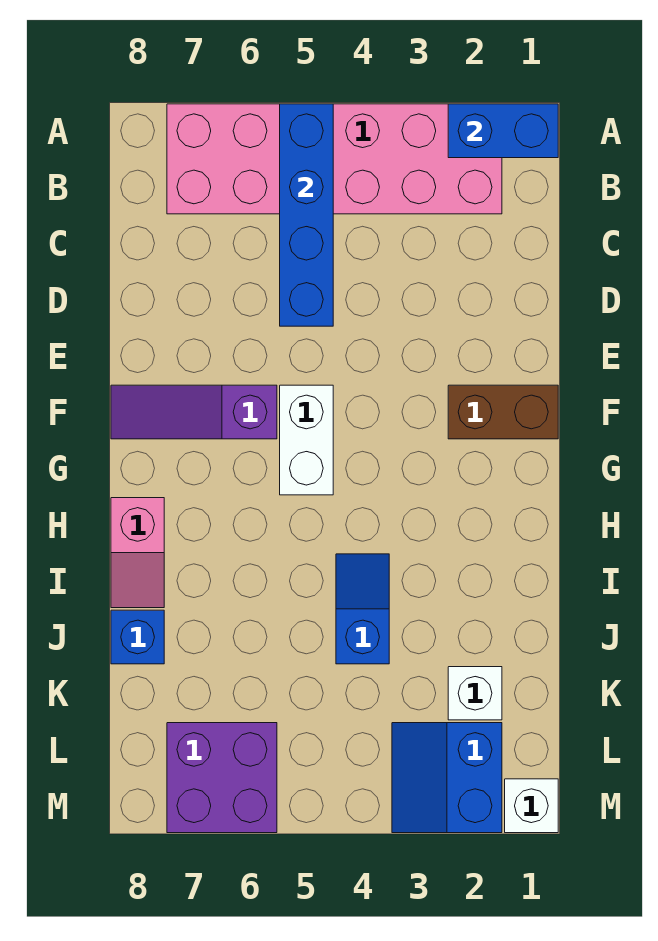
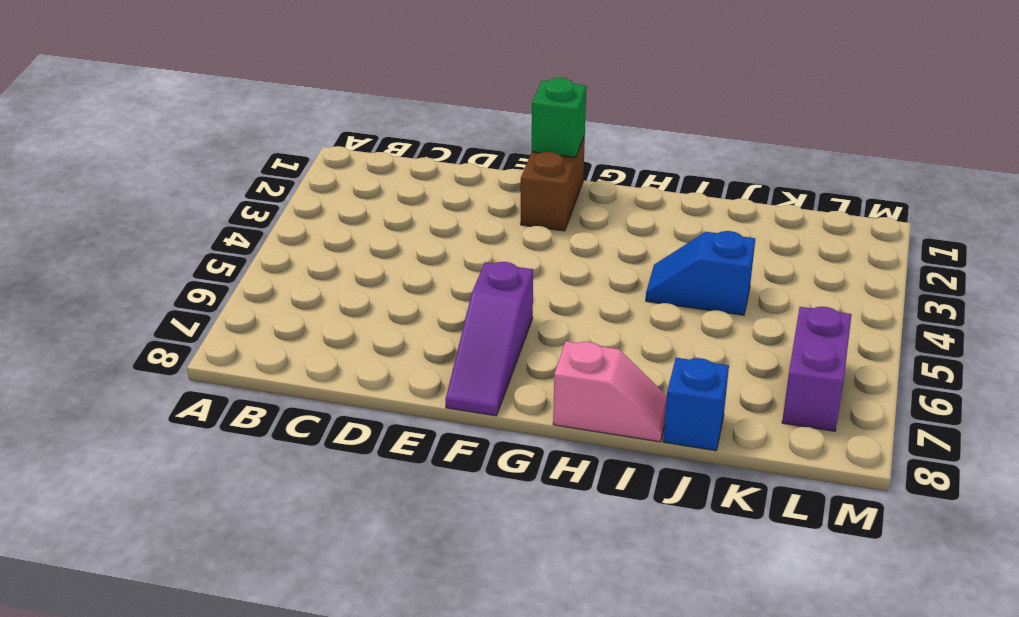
green brick F1 level 2 -> none
purple brick L6:L7 level 1 -> purple brick L6:M7 level 1
none -> pink brick A2:B7 level 1
none -> white brick F5:G5 level 1
none -> white brick K2 level 1

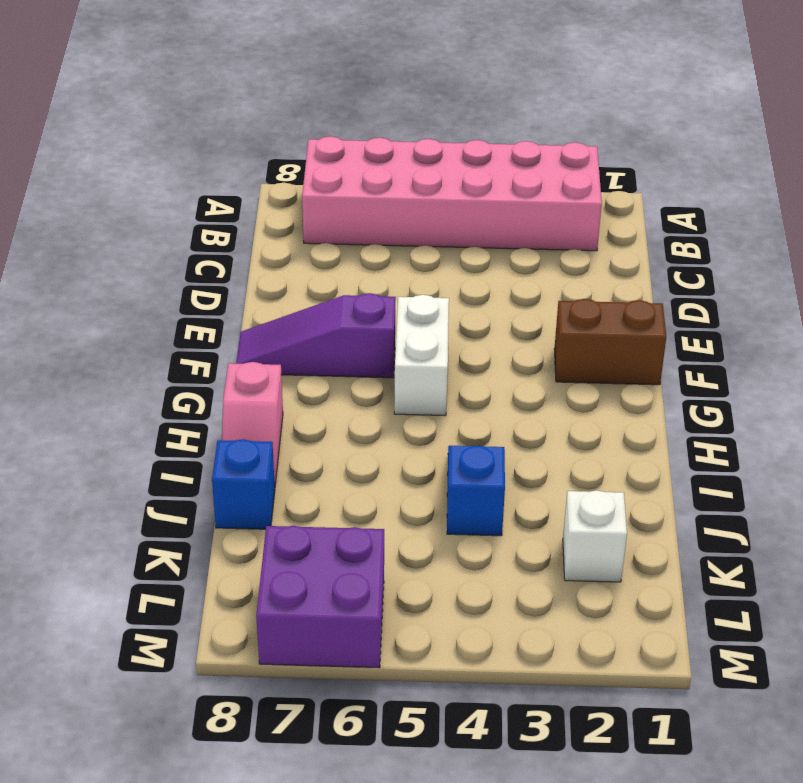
none -> blue slope L2:M3 level 1 top 2
none -> white brick M1 level 1
none -> blue brick A1:A2 level 2

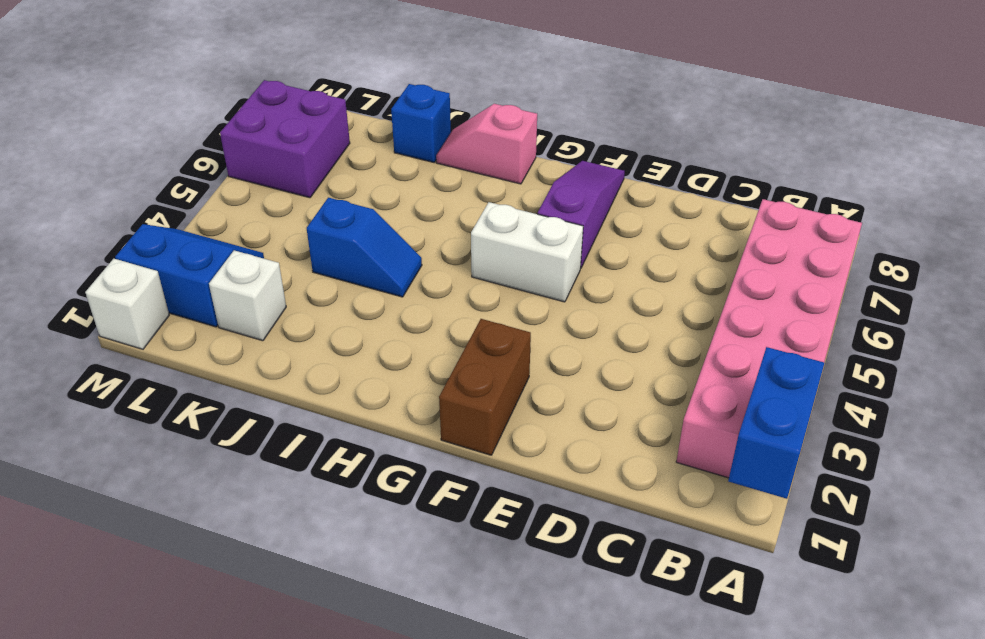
none -> blue brick A5:D5 level 2

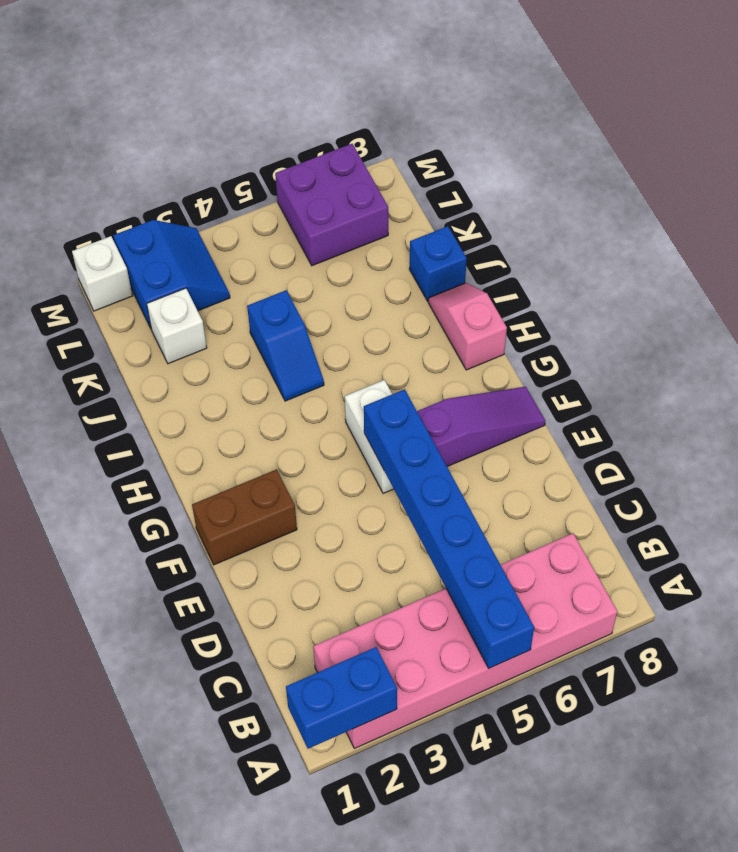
blue brick A5:F5 level 2 -> blue brick A5:D5 level 2

